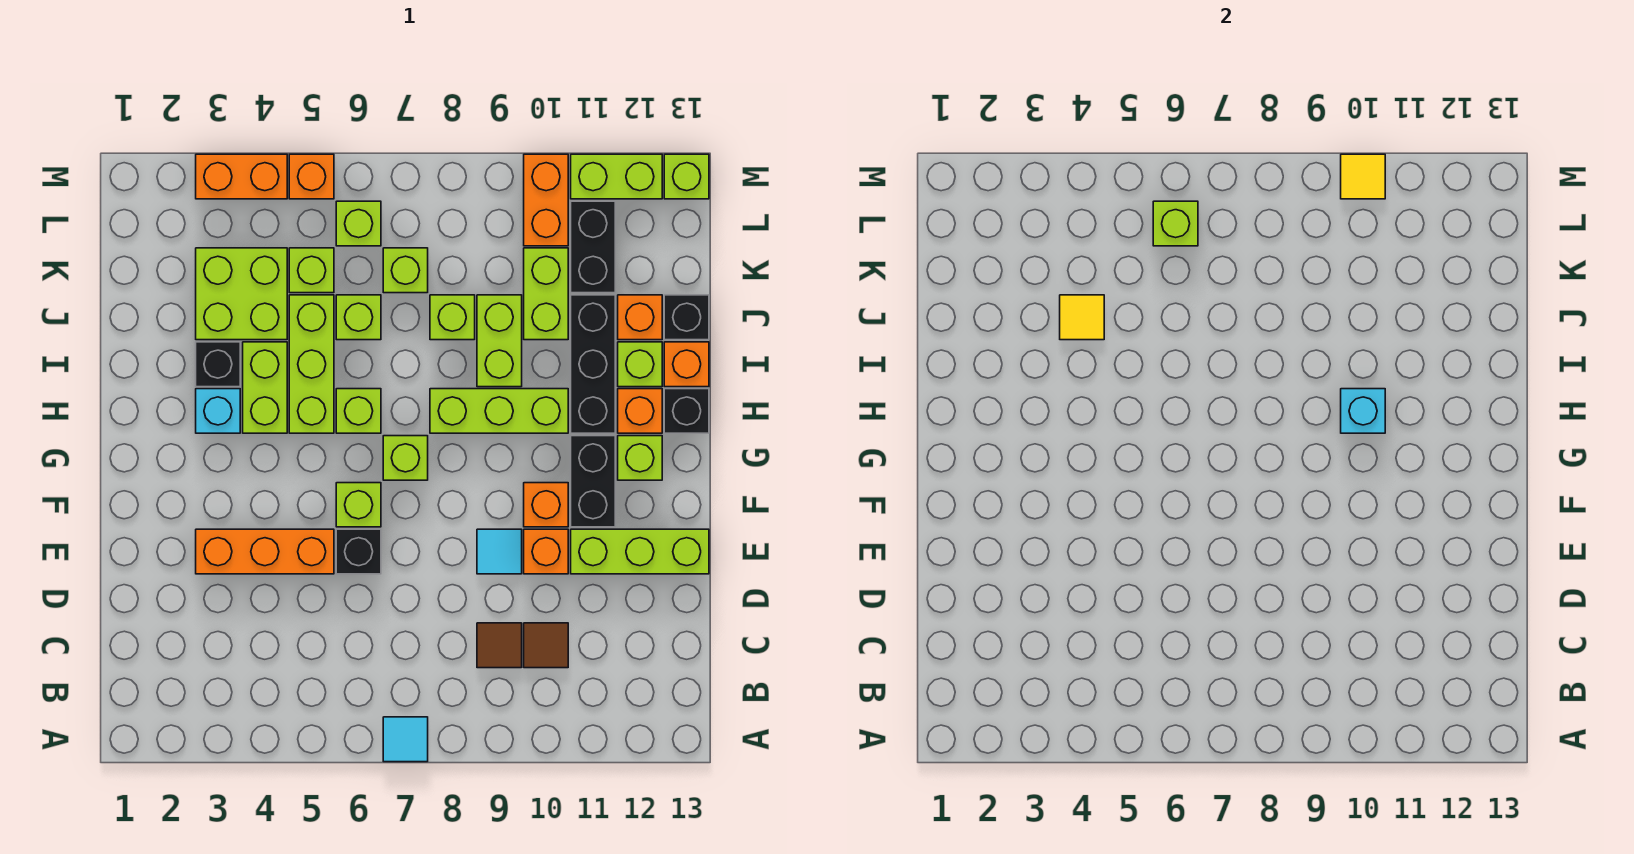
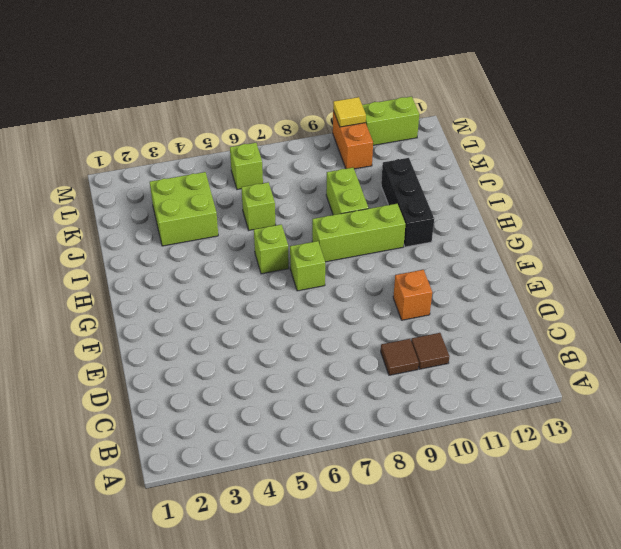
none -> cyan tile A7 level 1
none -> orange brick E3:E5 level 1
none -> black brick E6 level 1
none -> cyan tile E9 level 1

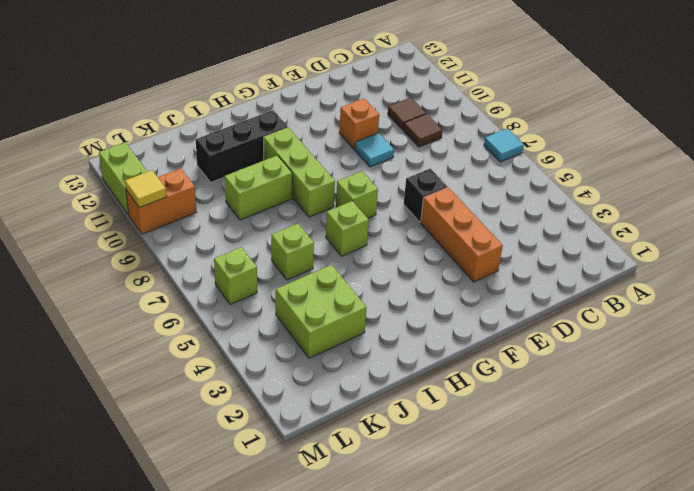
none -> lime brick E11:E13 level 1
none -> lime brick F6 level 1
none -> orange brick F10 level 1
none -> black brick F11:G11 level 1

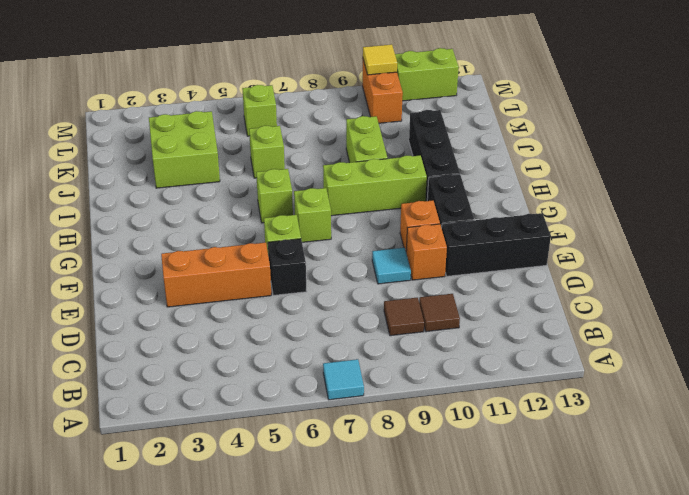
black brick E11:E13 level 1 -> lime brick E11:E13 level 1
none -> lime brick G12 level 1
none -> cyan brick H3 level 1
none -> lime brick H4:I4 level 1
none -> lime brick H5:J5 level 1

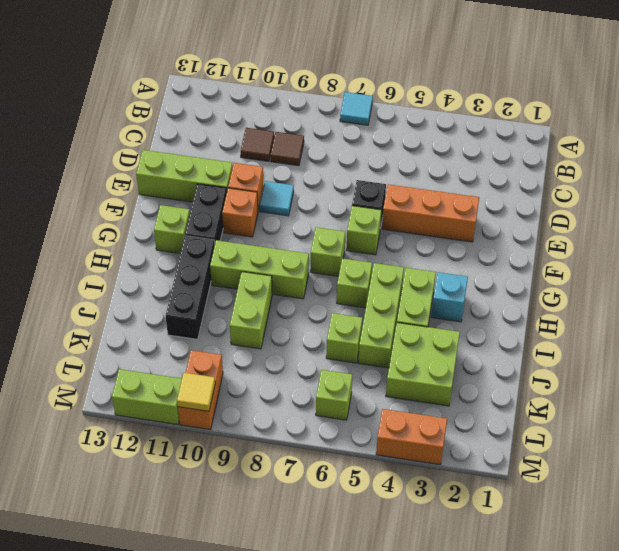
none -> orange brick H12 level 1
none -> black brick H13 level 1
none -> black brick I3 level 1
none -> lime brick I12 level 1

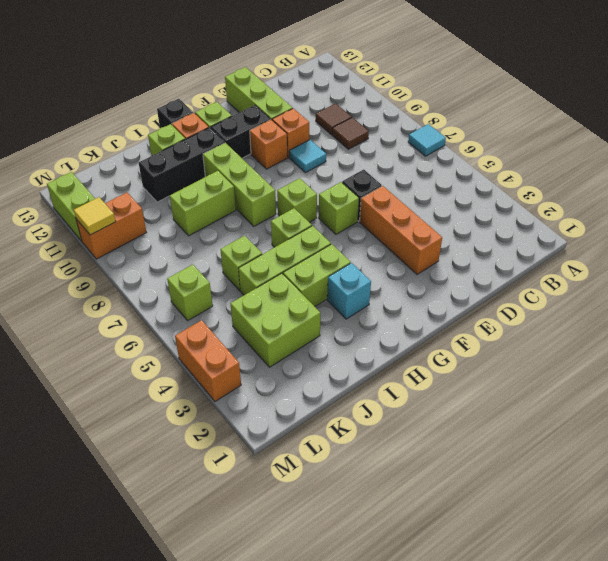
none -> black brick I3 level 1
none -> orange brick I13 level 1
none -> lime brick J8 level 1
none -> lime brick J10:K10 level 1

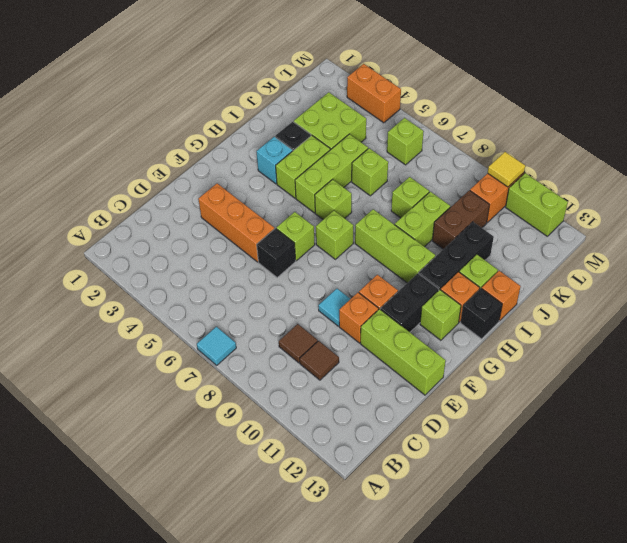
brown brick J10:K10 level 1 -> lime brick J10:K10 level 1
none -> orange brick J12 level 1
none -> black brick J13 level 1
none -> lime brick K5 level 1
none -> lime brick K7 level 1

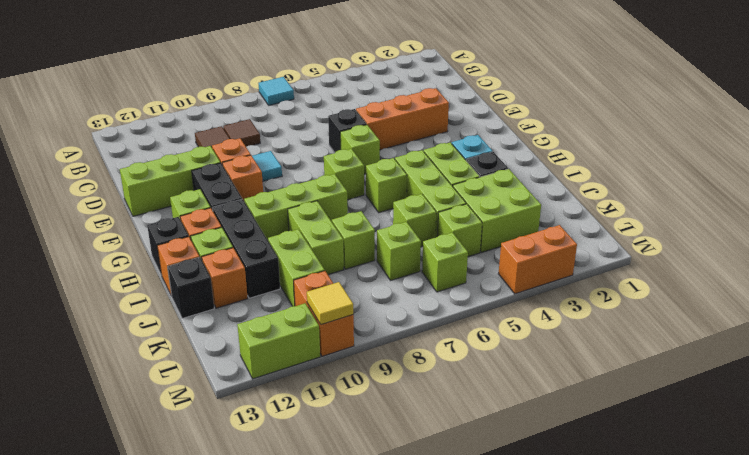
none -> black brick K11:L11 level 1
none -> orange brick M5 level 1
none -> lime brick M13 level 1
none -> cyan brick H10 level 2

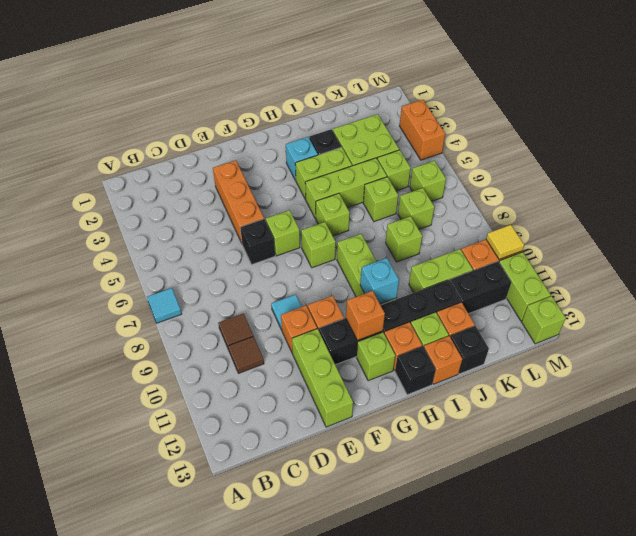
orange brick G11 level 2 -> orange brick M5 level 1
none -> lime brick I9:J9 level 1
none -> yellow tile J4 level 2
none -> lime brick L6 level 2

